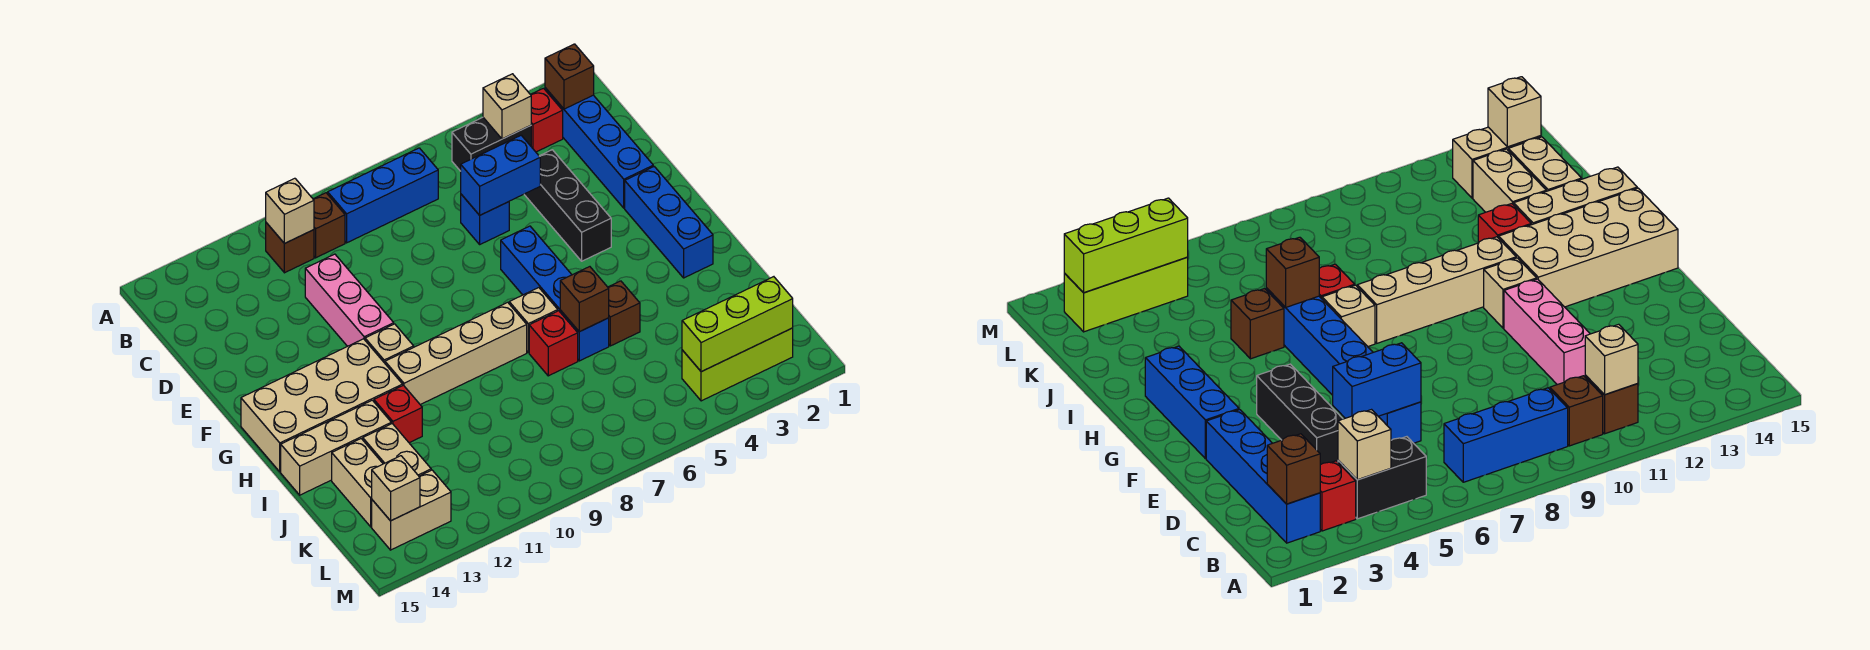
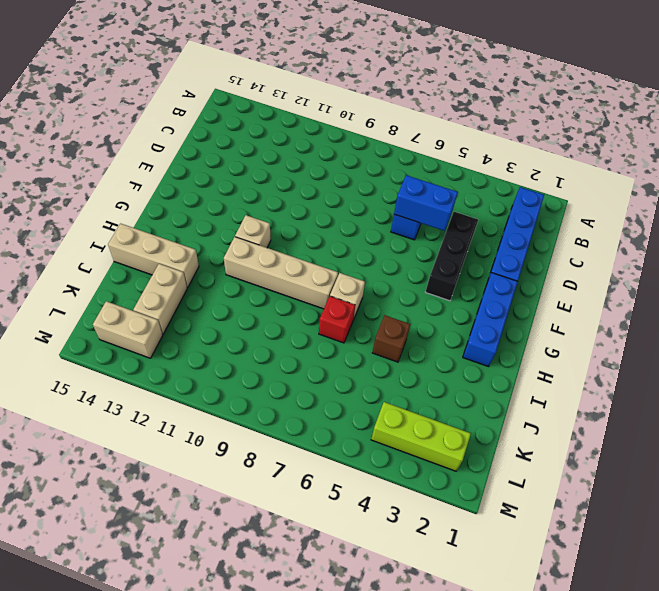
none -> red brick B3 level 1
none -> black brick B4:B5 level 1
none -> blue brick B7:B9 level 1
none -> brown brick B10 level 1

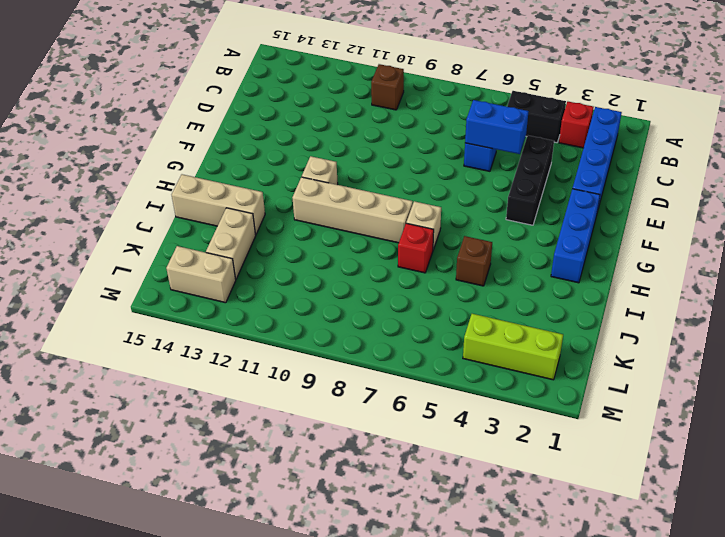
none -> blue brick B7:B9 level 1
none -> brown brick B11 level 1
none -> pink brick D11:F11 level 1
none -> blue brick F6:I6 level 1

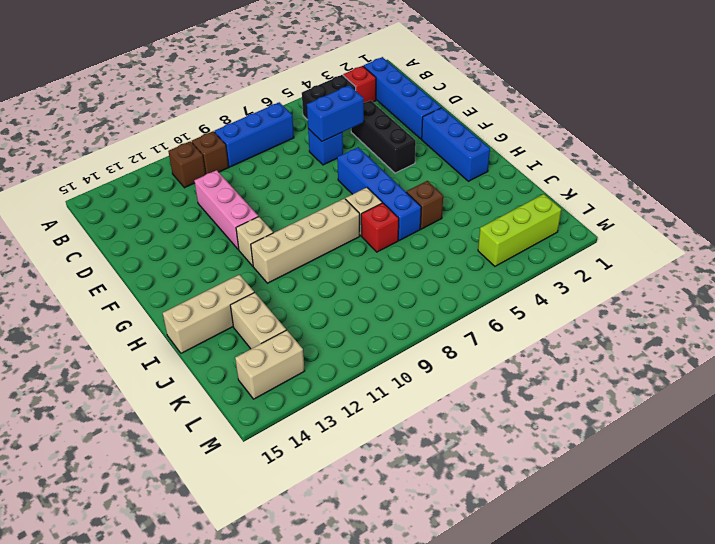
none -> tan brick G12:H15 level 1
none -> red brick I12 level 1
none -> tan brick J14:K14 level 1
none -> brown brick B2 level 2

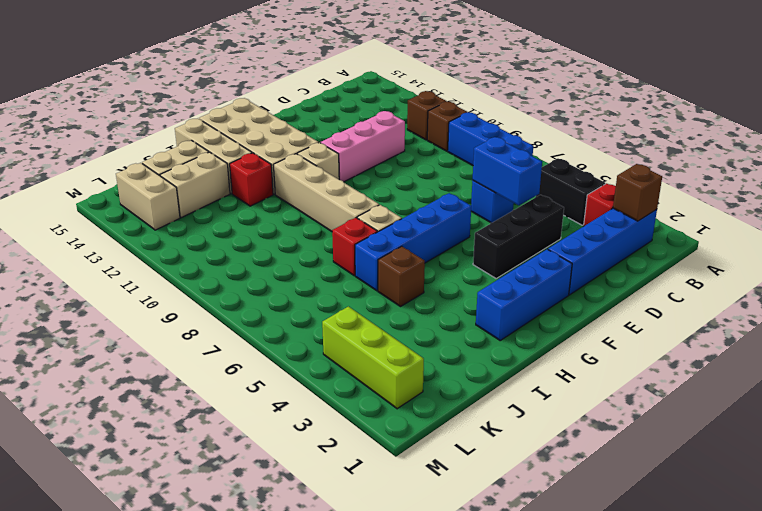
none -> tan brick B4 level 2
none -> tan brick B11 level 2
none -> brown brick I6 level 2
none -> lime brick L2:L4 level 2

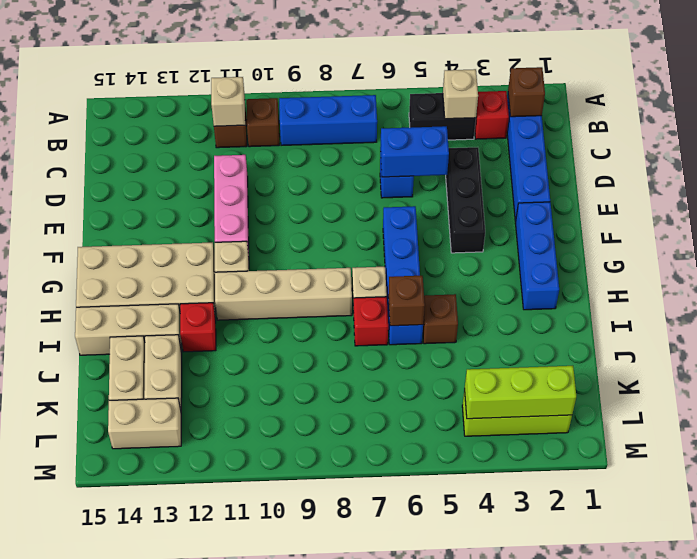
none -> tan brick L14 level 2

